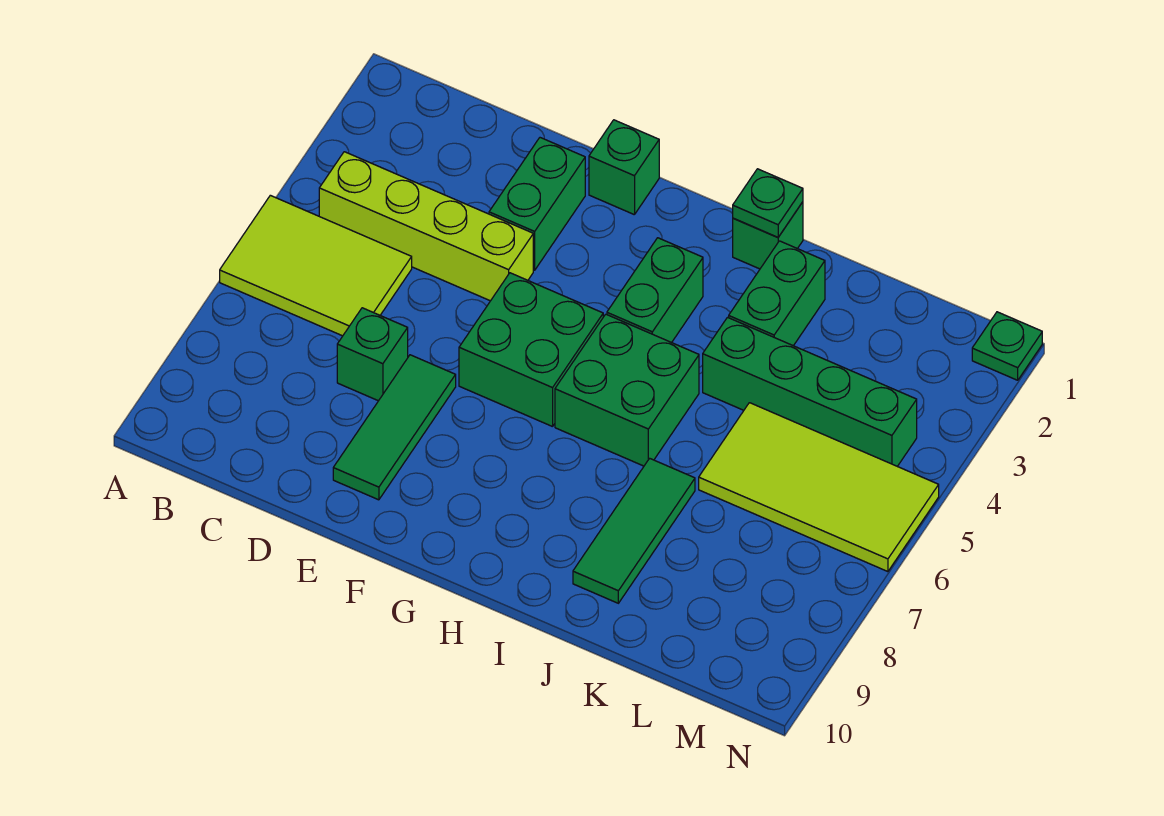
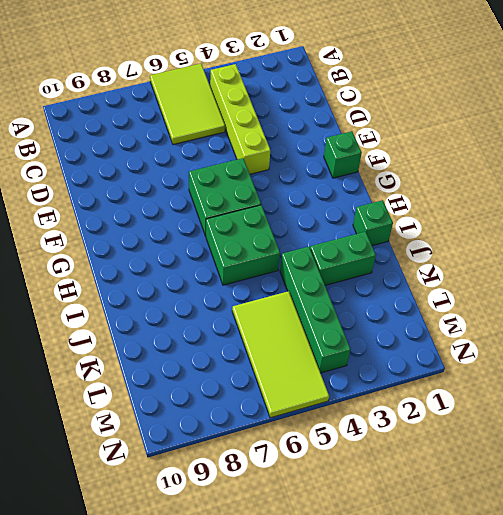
none -> green brick D7 level 1
none -> green brick E2:E3 level 1
none -> green tile E7:E9 level 1

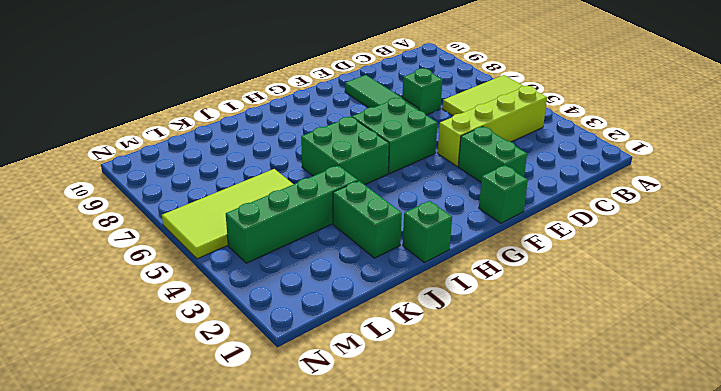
none -> green brick H3:H4 level 1
none -> green tile J7:J9 level 1
none -> green plate N1 level 1

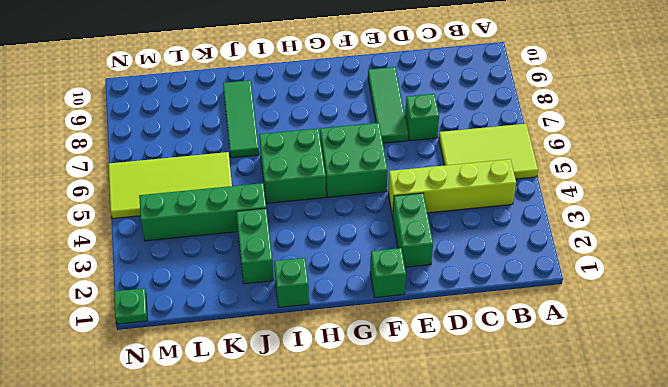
none -> green brick H3:H4 level 1
none -> green plate I1 level 2

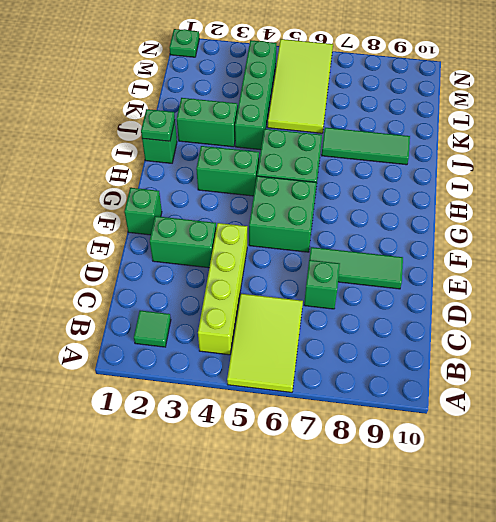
green tile B2 level 1 -> none

